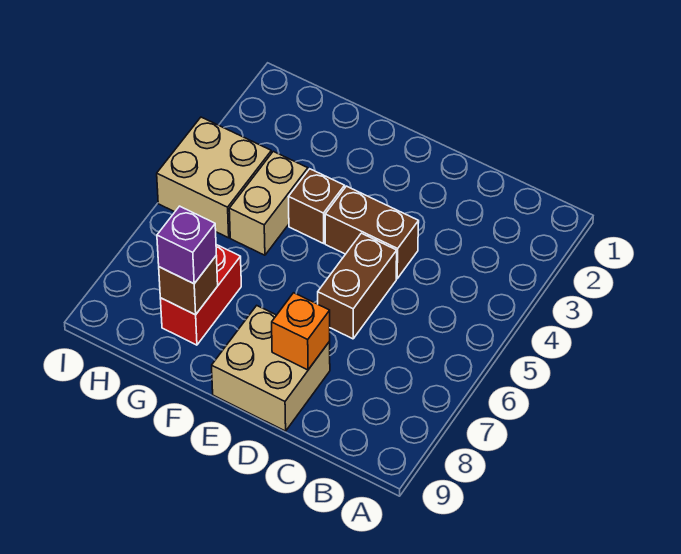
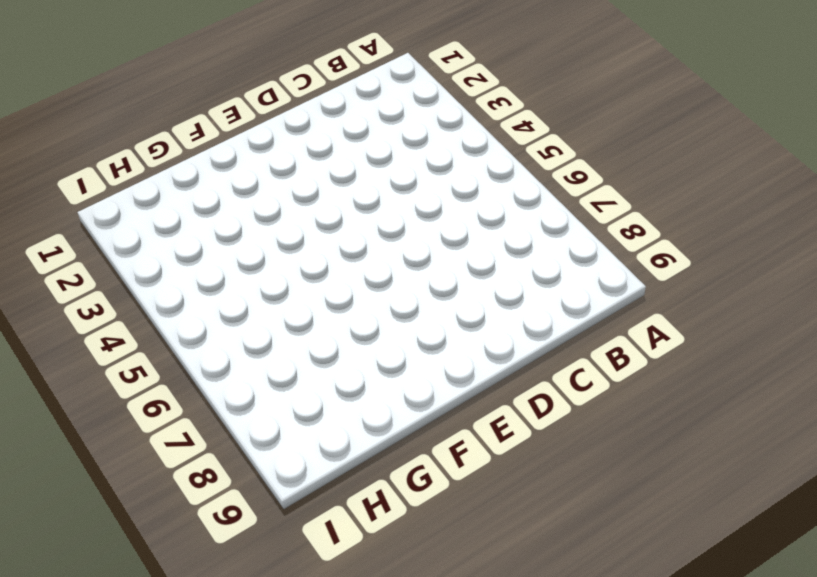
none -> brown brick D4:E4 level 1
none -> brown brick D5:D6 level 1

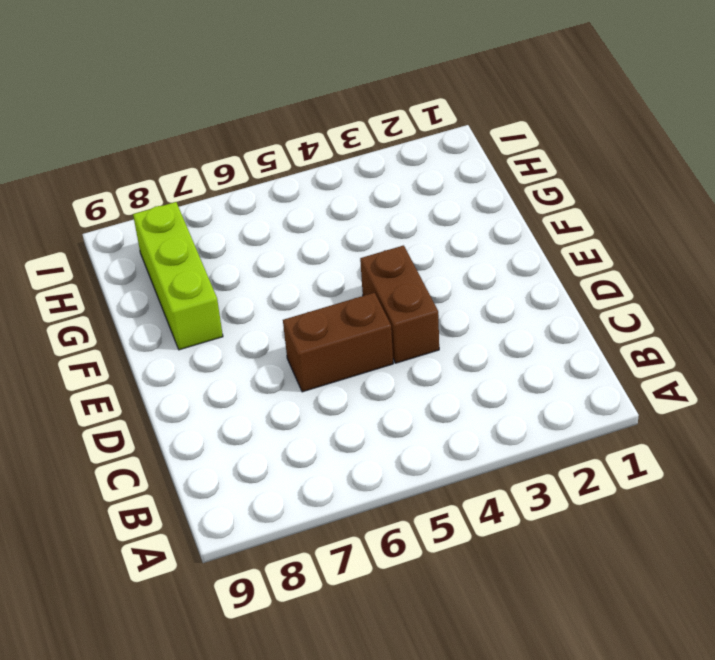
lime brick F8:H8 level 1 -> red brick G7:G8 level 1
none -> tan brick D8:E9 level 1
none -> brown brick F4 level 1

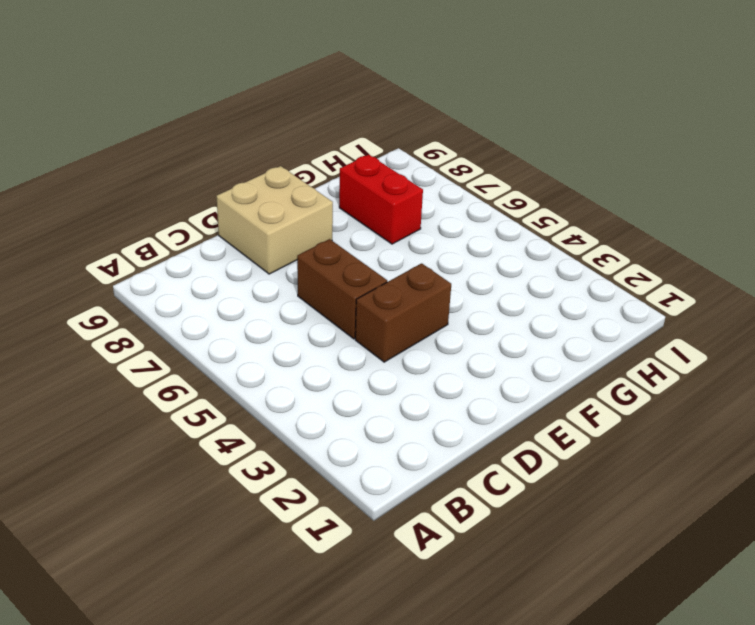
none -> brown brick F4 level 1
none -> tan brick G4:G5 level 1

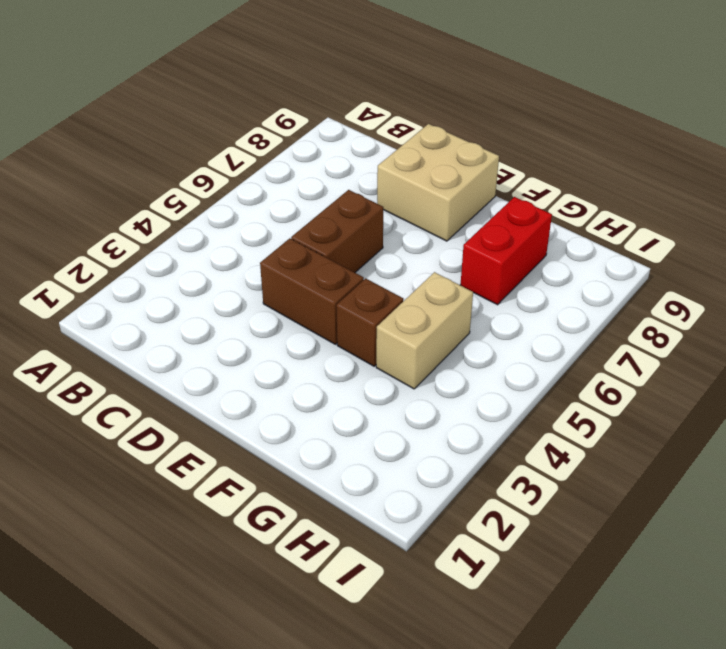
none -> tan brick H4:I5 level 1
none -> orange brick D8 level 2

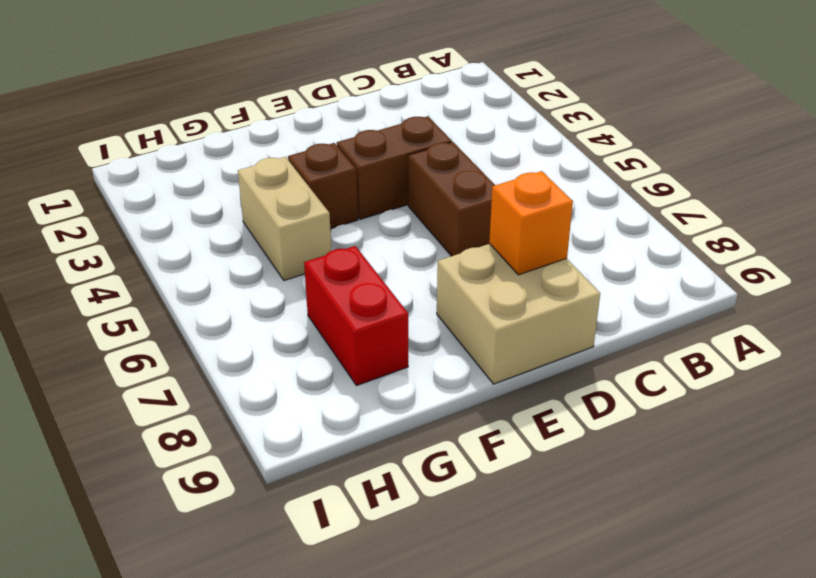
none -> tan brick H4:I5 level 1
none -> brown brick G8 level 2

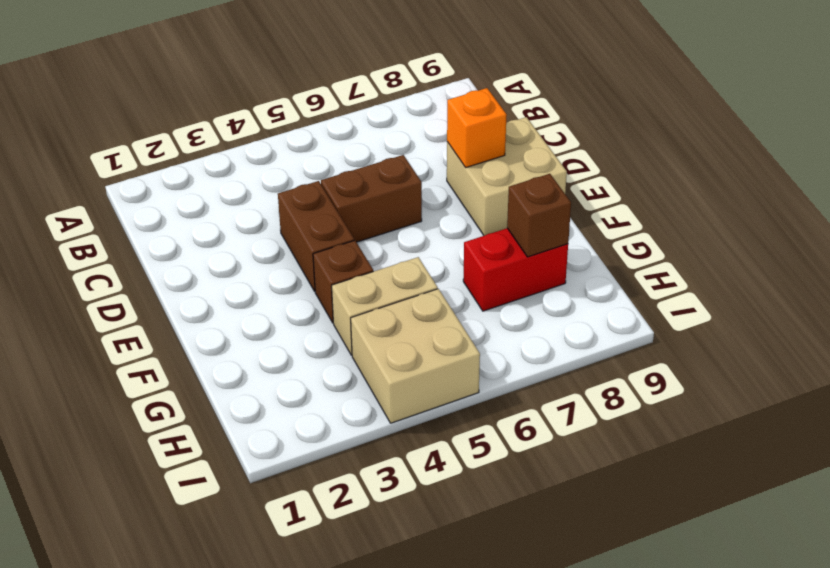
none -> purple brick G8 level 3

